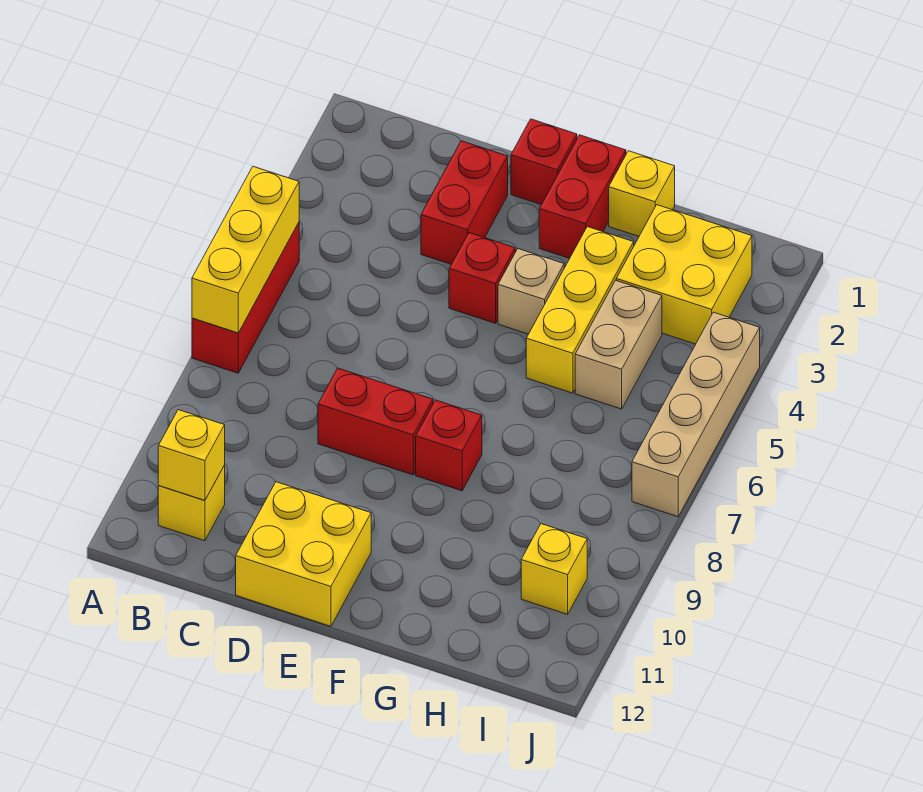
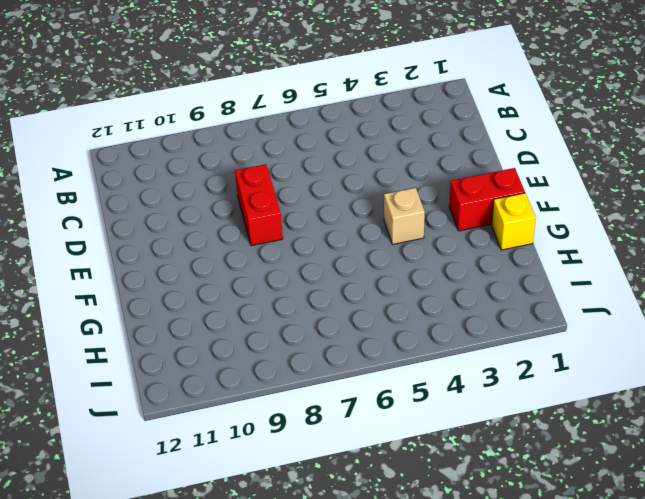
none -> red brick A5:A7 level 1
none -> yellow brick B11 level 1
none -> red brick D2:D3 level 1

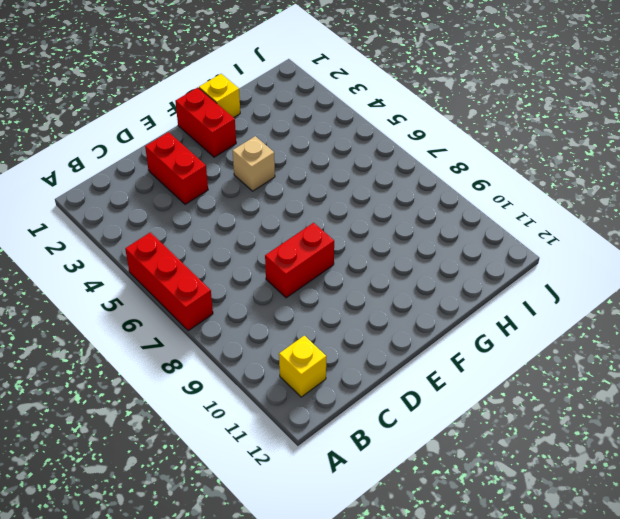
none -> yellow brick D11:E12 level 1
none -> red brick E1 level 1
none -> red brick E4 level 1

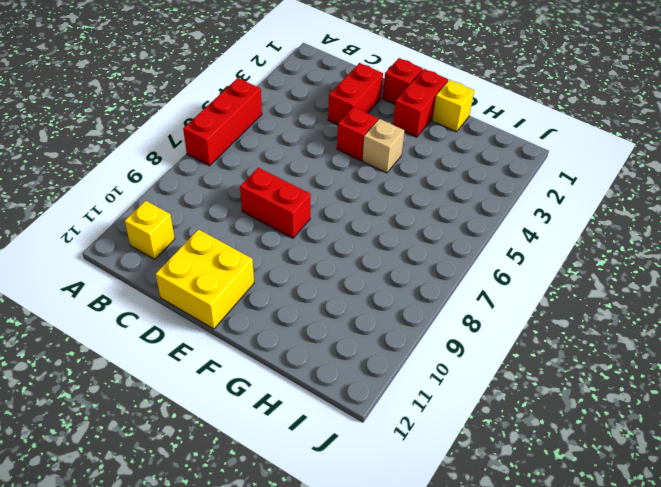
none -> red brick F8 level 1
none -> yellow brick G3:G5 level 1
none -> yellow brick H2:I3 level 1

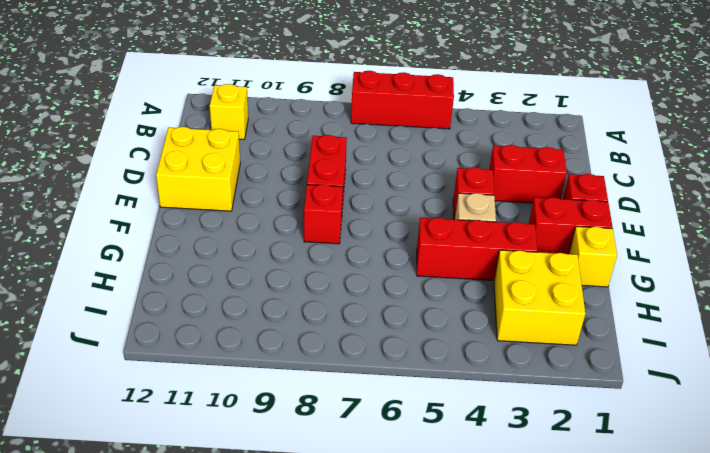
red brick G3:G5 level 1 -> yellow brick G3:G5 level 1
none -> tan brick H4:H5 level 1
none -> yellow brick I10 level 1
none -> tan brick J4:J7 level 1

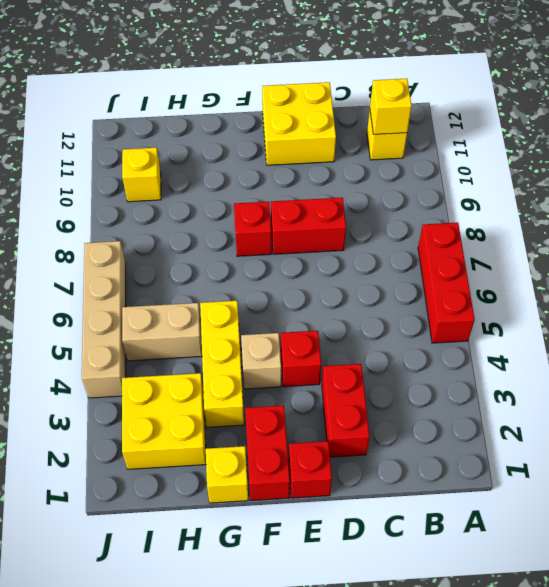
tan brick H5:I5 level 1 -> tan brick H4:H5 level 1
none -> yellow brick A5:A7 level 2

